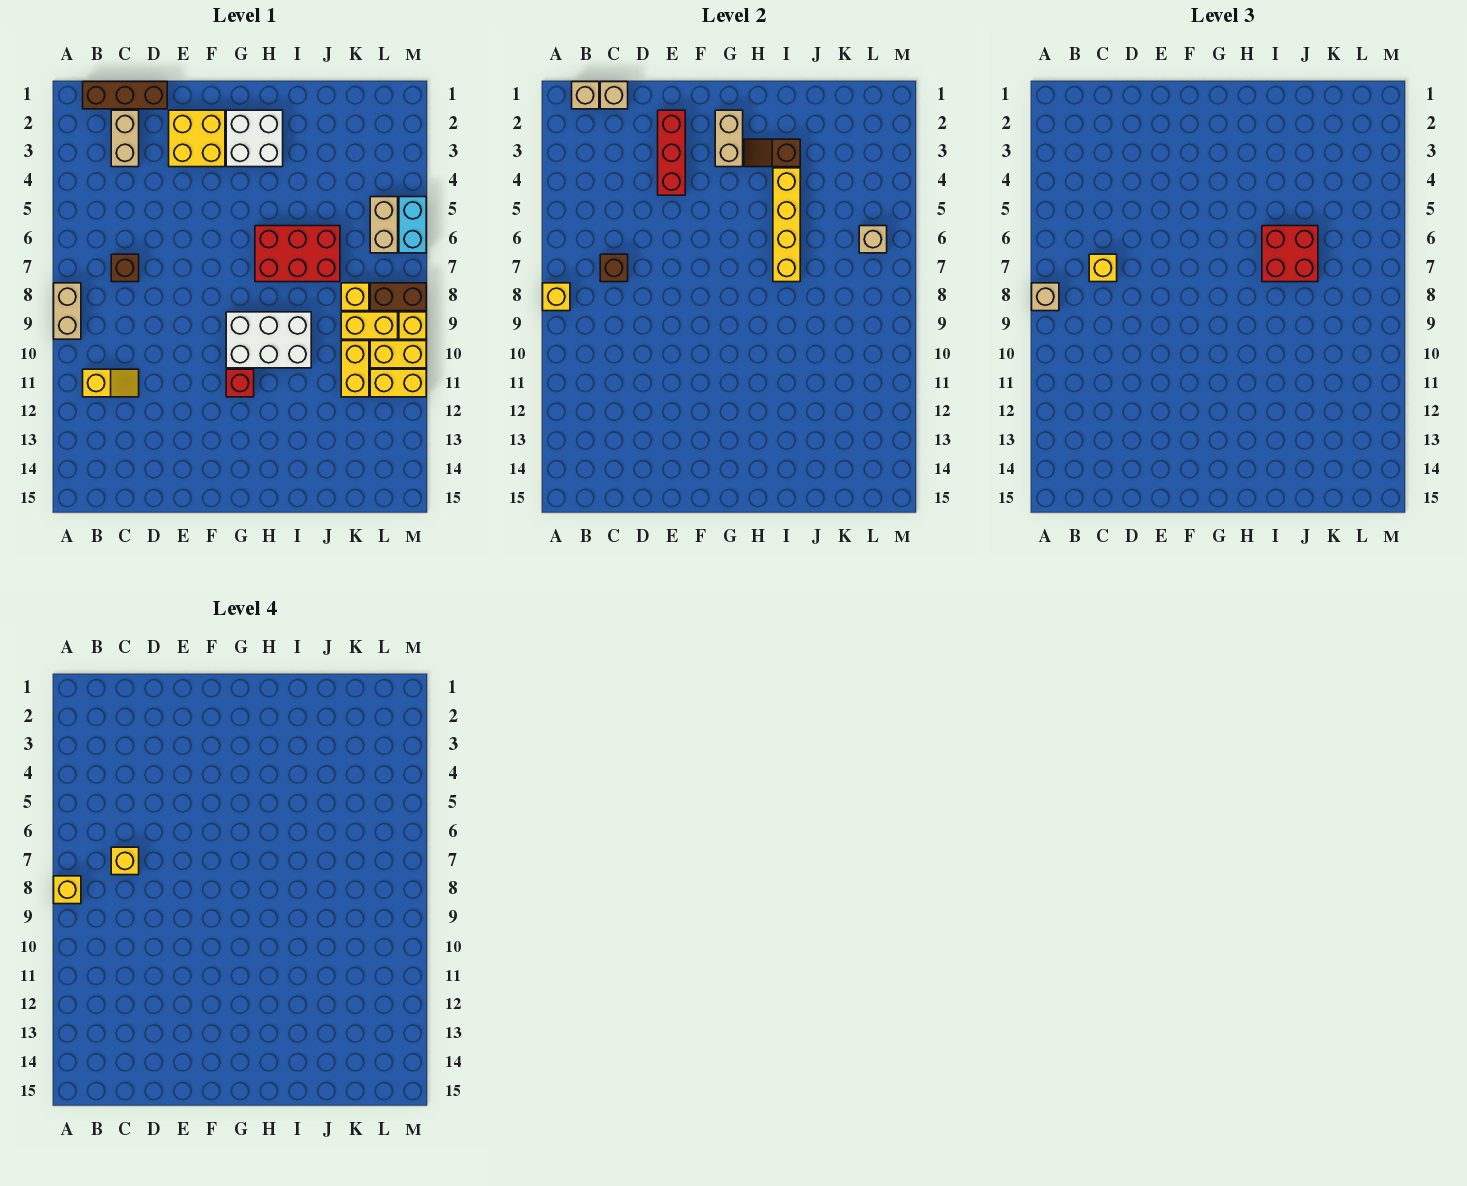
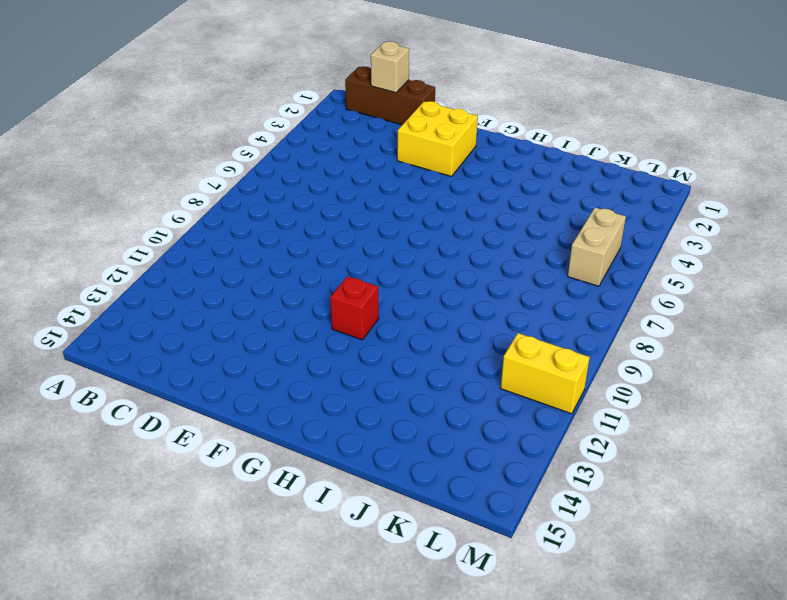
none -> tan brick A8:A9 level 1
none -> yellow slope B11:C11 level 1 top B
none -> tan brick C2:C3 level 1
none -> brown brick C7 level 1

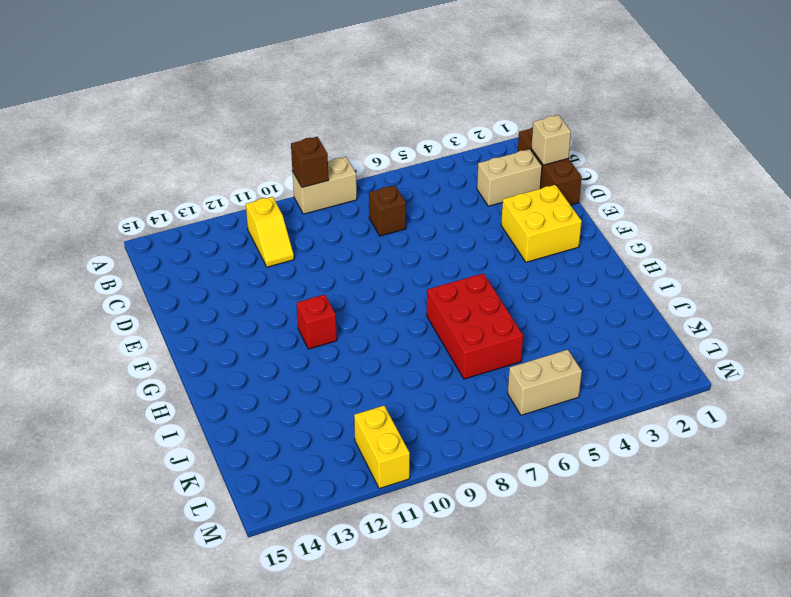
brown brick A9 level 2 -> brown brick C7 level 2
none -> white brick G2:H3 level 1
none -> white brick G9:I10 level 1
none -> yellow brick K8 level 1
none -> yellow brick K9:L9 level 1

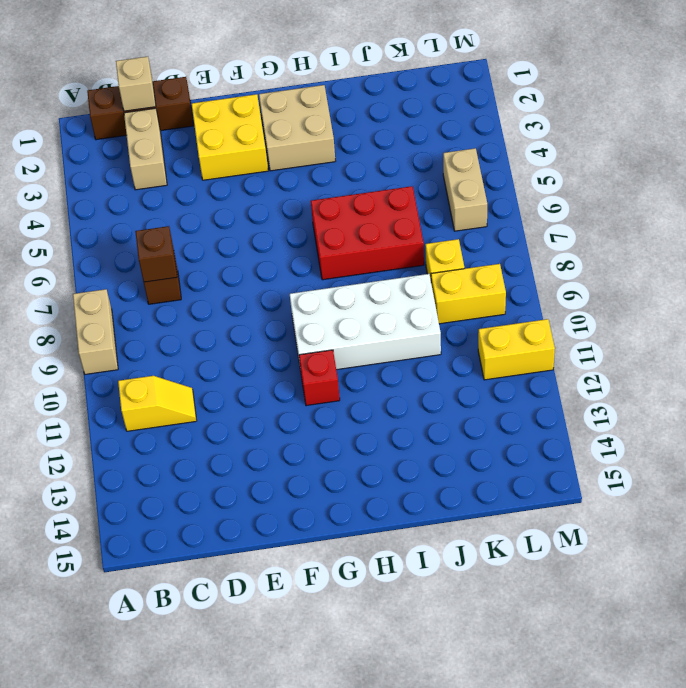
tan brick G2:H3 level 1 -> white brick G2:H3 level 1
white brick G9:J10 level 1 -> white brick G9:I10 level 1
none -> yellow brick K10:K11 level 1
none -> brown brick L8:M8 level 1
none -> yellow brick L10:M10 level 1
none -> cyan brick M5:M6 level 1

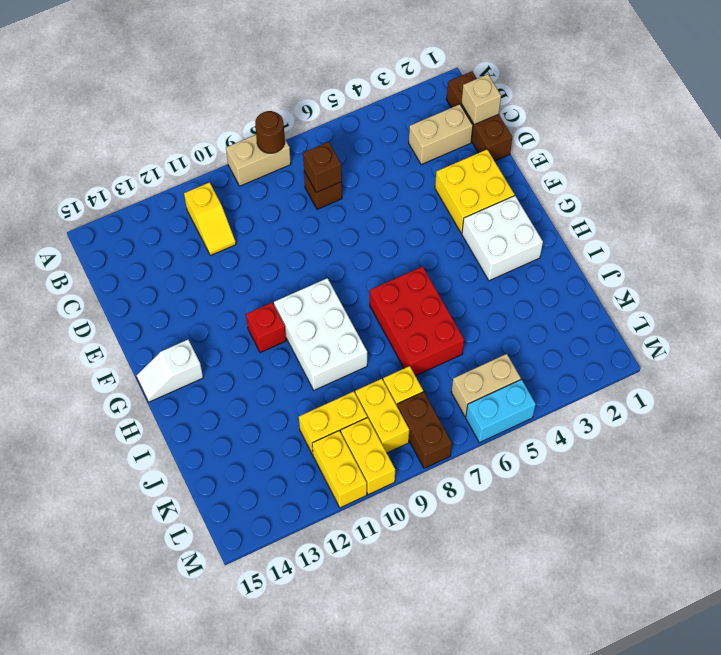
brown round brick A8 level 2 -> yellow brick A8 level 2
white slope G14:G15 level 1 top 14 -> none
none -> yellow brick M9 level 1
none -> tan brick B1 level 2
none -> red brick E2:E4 level 2
none -> tan brick G2:G3 level 2

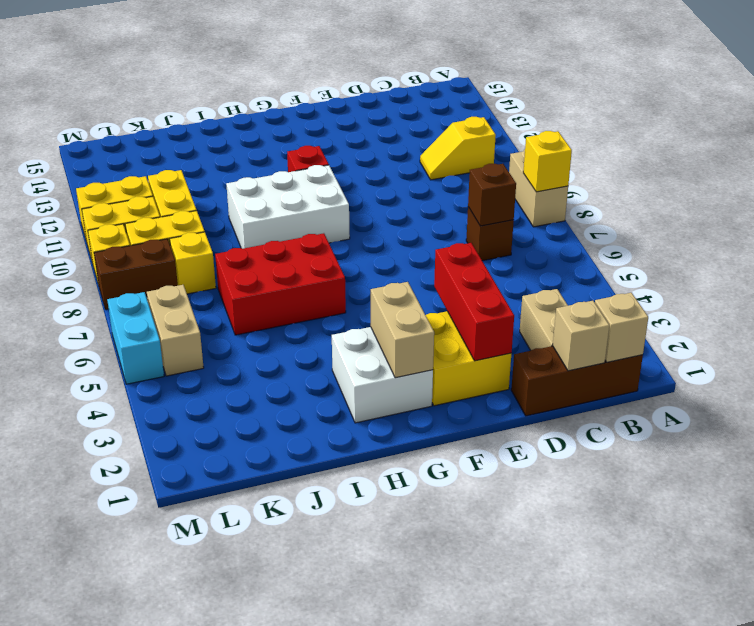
none -> brown slope H3:I3 level 2 top I
none -> yellow brick I4:I7 level 2
none -> tan brick L6 level 2
none -> tan brick A8 level 3

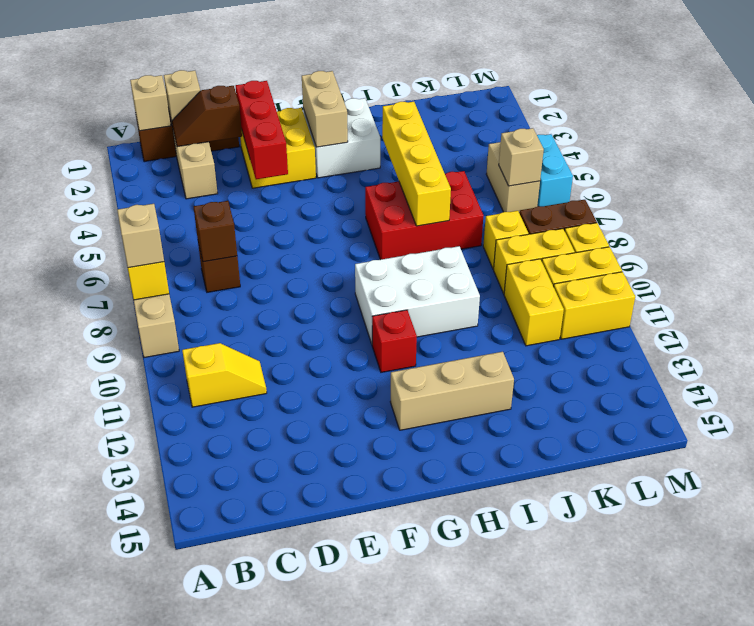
brown slope C2:D2 level 2 top D -> brown slope H3:I3 level 2 top I
tan brick G13:I13 level 1 -> none
none -> yellow brick C7 level 3
none -> red brick I6:J7 level 3
none -> yellow brick A8 level 4
none -> yellow brick C7 level 4

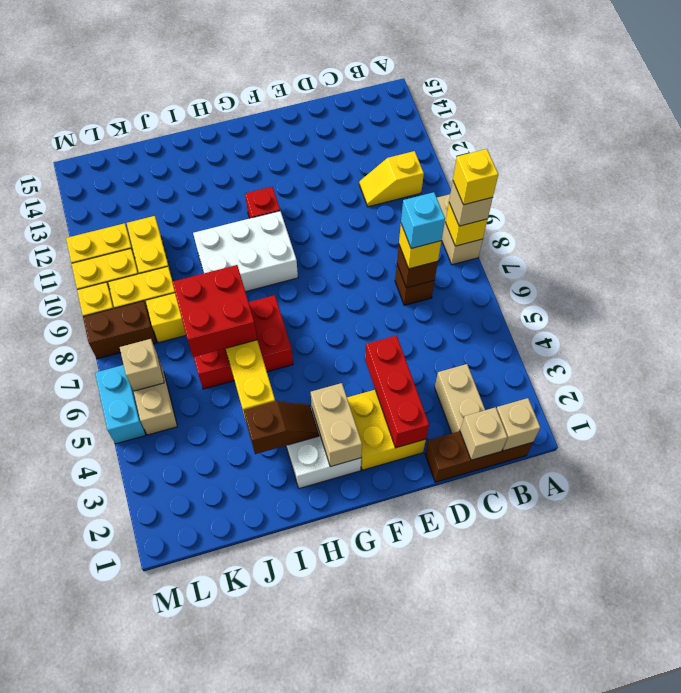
cyan brick C7 level 4 -> yellow brick C7 level 4

